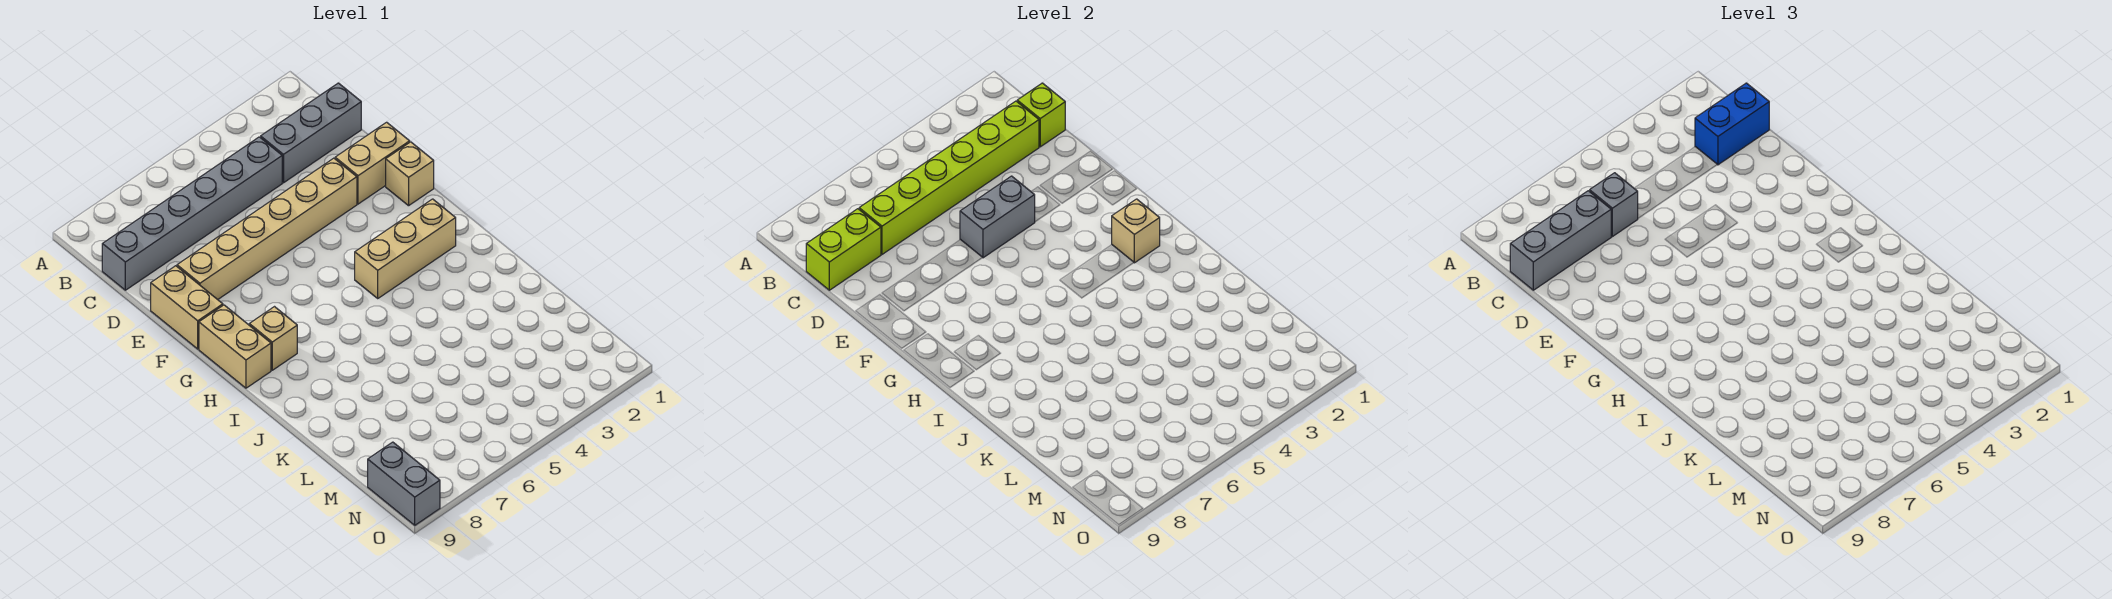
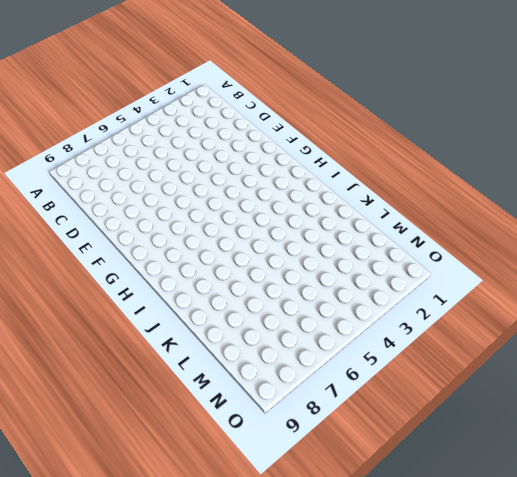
none -> grey brick C1:C3 level 1
none -> grey brick C4:C9 level 1
none -> tan brick E1:E2 level 1

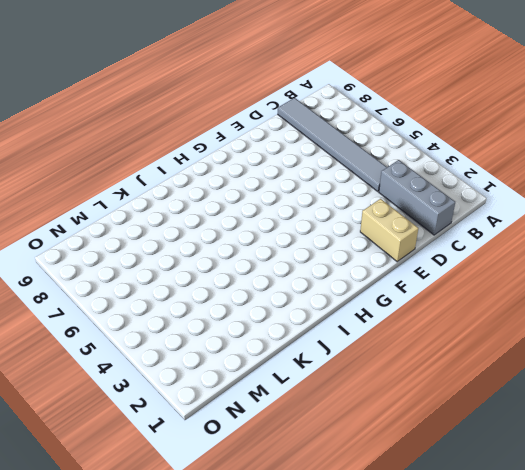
grey tile C4:C9 level 1 -> grey brick C4:C9 level 1
none -> tan brick E3:E8 level 1
none -> tan brick E9:F9 level 1
none -> tan brick F1 level 1

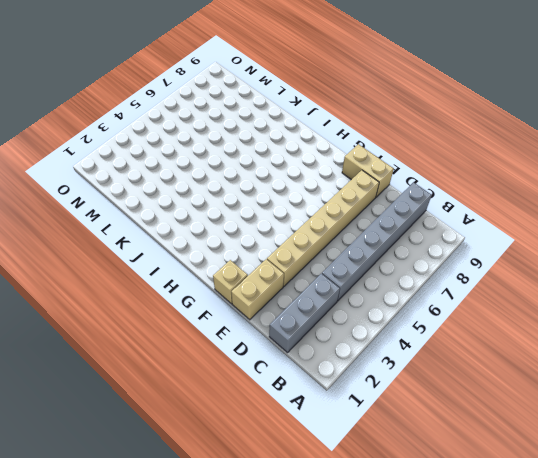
none -> tan brick G9:H9 level 1
none -> tan brick H2:H4 level 1
none -> tan brick H8 level 1

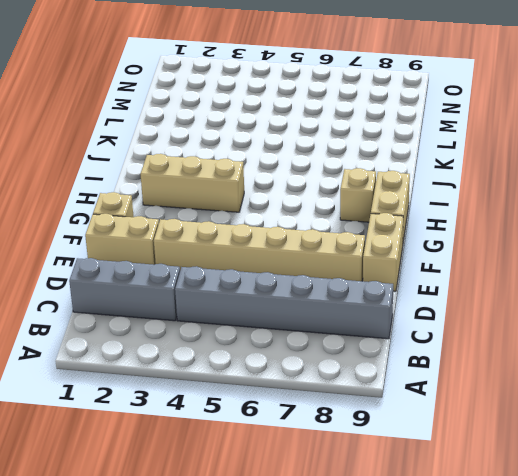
none -> grey brick N9:O9 level 1
none -> lime brick C1 level 2
none -> lime brick C2:C7 level 2

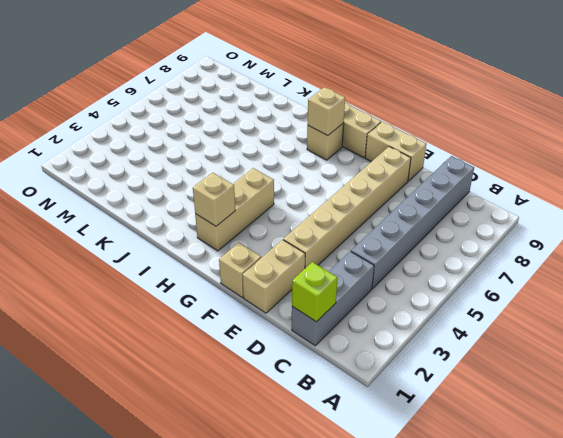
tan brick H8 level 2 -> none
none -> grey brick N9:O9 level 1
none -> lime brick C2:C7 level 2
none -> lime brick C8:C9 level 2

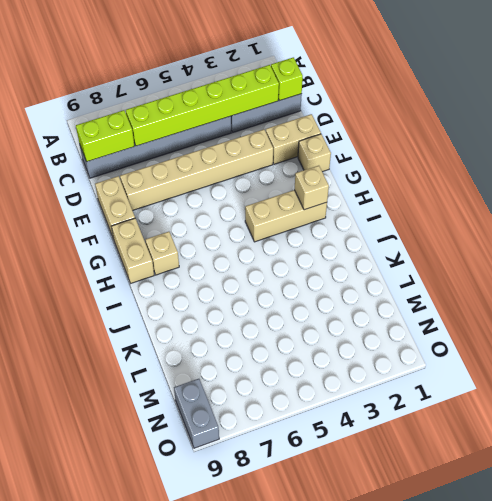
none -> grey brick E4:E5 level 2
none -> blue brick C1:C2 level 3
none -> grey brick C6 level 3

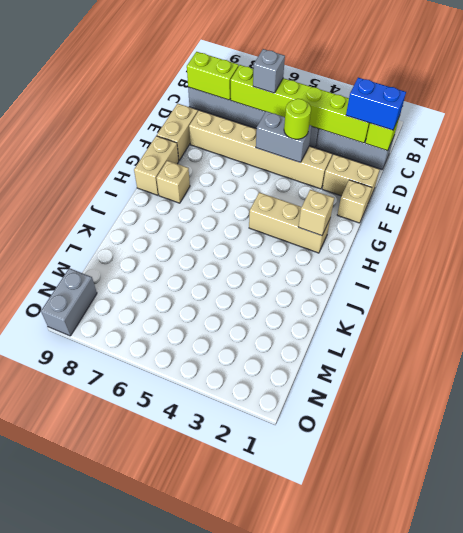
lime round brick E4 level 3 -> none
none -> grey brick C7:C9 level 3

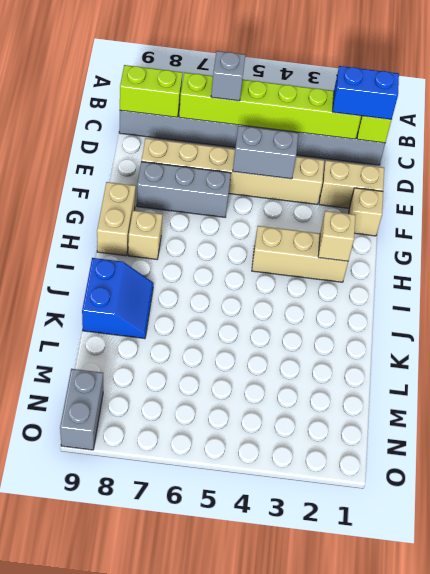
grey brick F6:F8 level 1 -> grey brick C7:C9 level 3
blue slope J8:K9 level 1 top 9 -> none
none -> tan brick E9:F9 level 1

